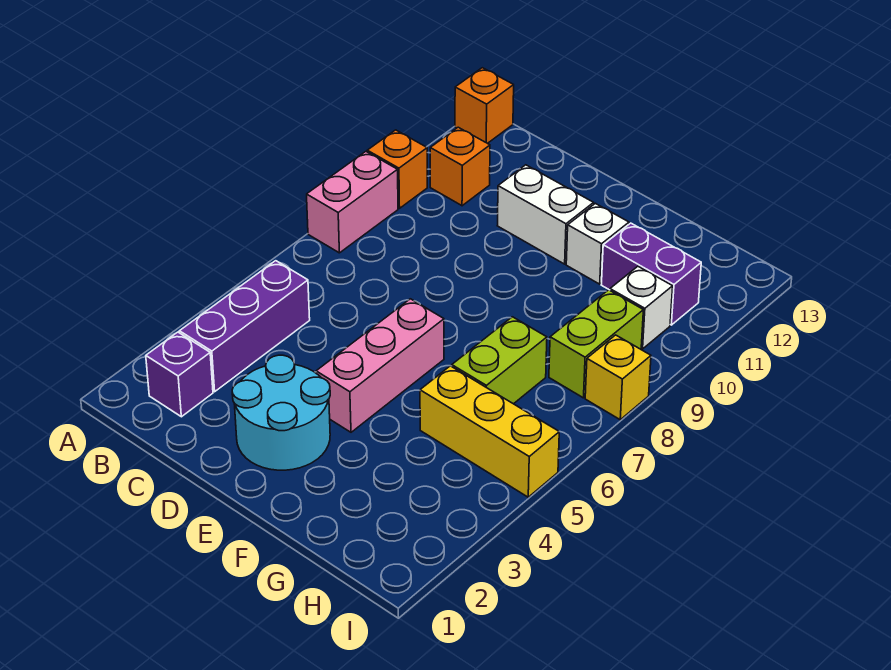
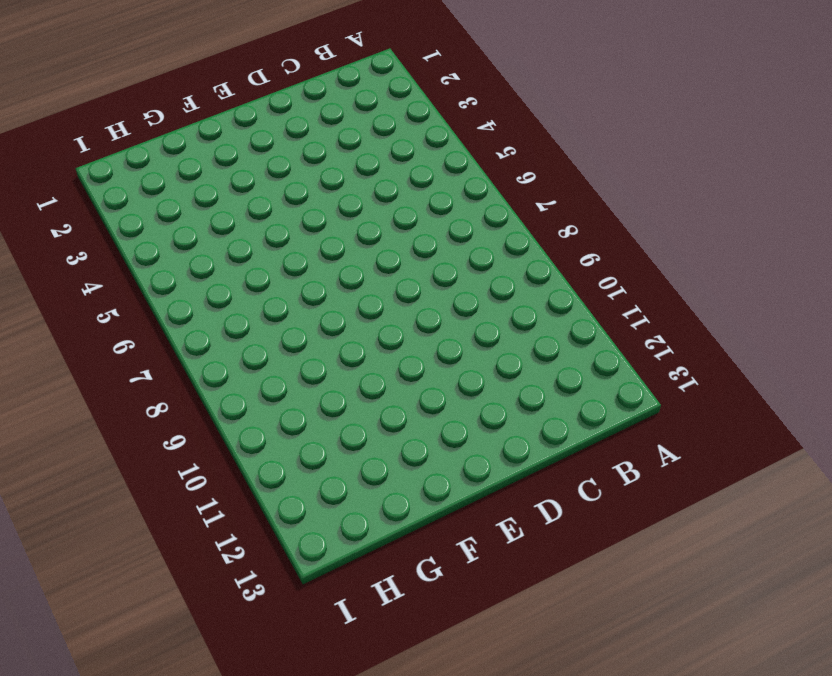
none -> pink brick A8:A9 level 1
none -> orange brick A10 level 1
none -> orange brick A13 level 1

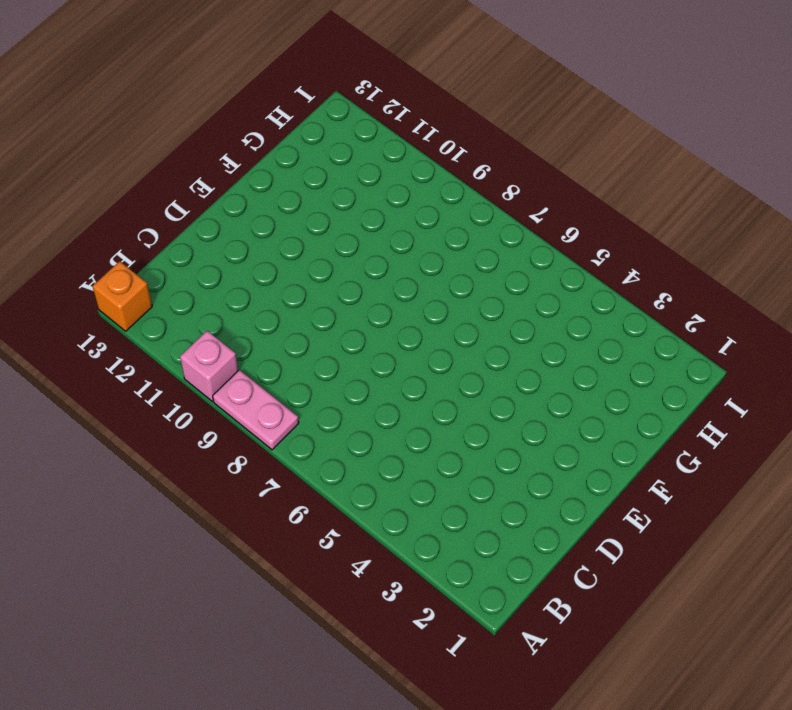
pink plate A8:A9 level 1 -> pink brick A8:A9 level 1
pink brick A10 level 1 -> orange brick A10 level 1
none -> purple brick B2 level 1
none -> purple brick B3:B5 level 1
none -> orange brick B11 level 1

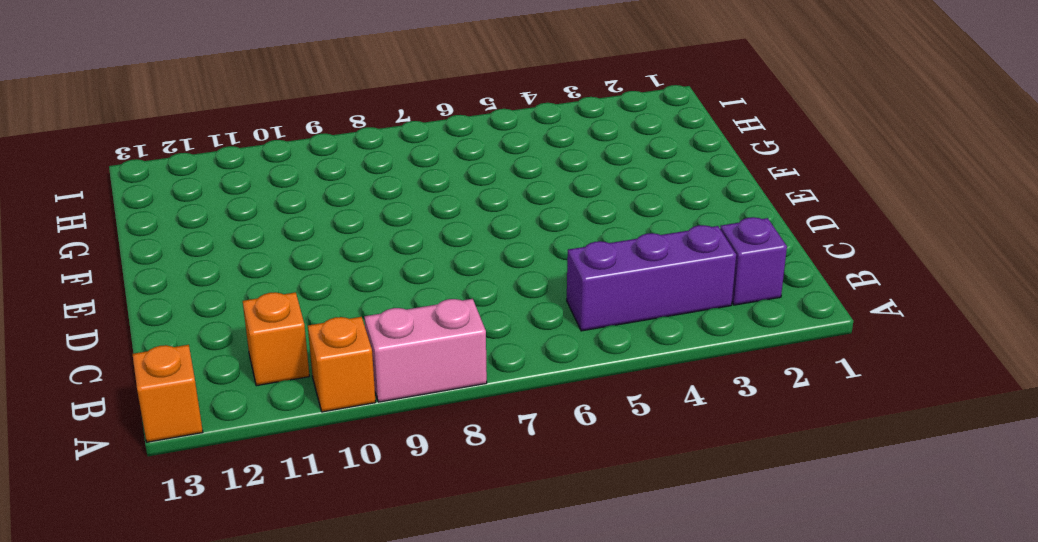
none -> cyan round brick D2:E3 level 1
none -> white brick D11:E11 level 1
none -> pink brick E4:E6 level 1

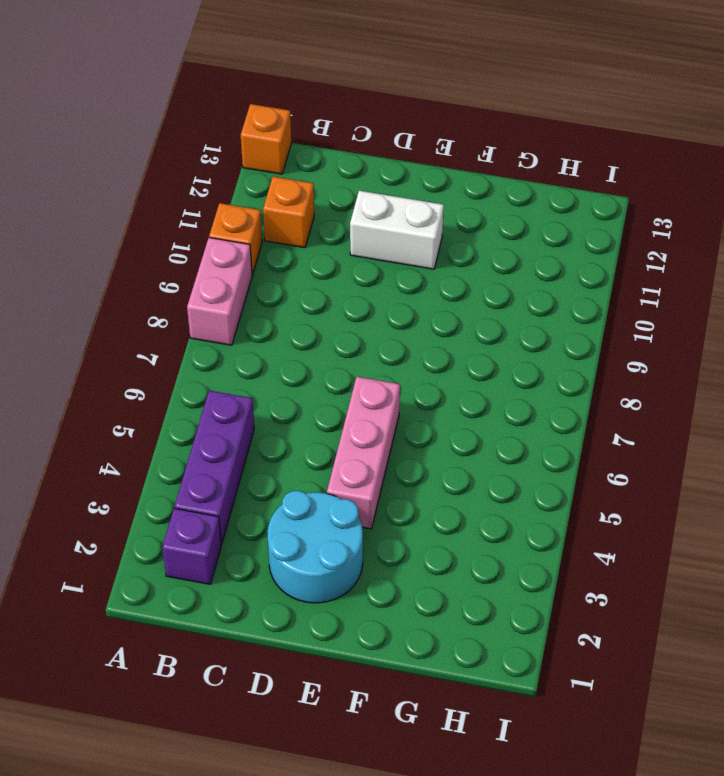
none -> white brick F11 level 1
none -> yellow brick G5:I5 level 1
none -> lime brick G6:G7 level 1

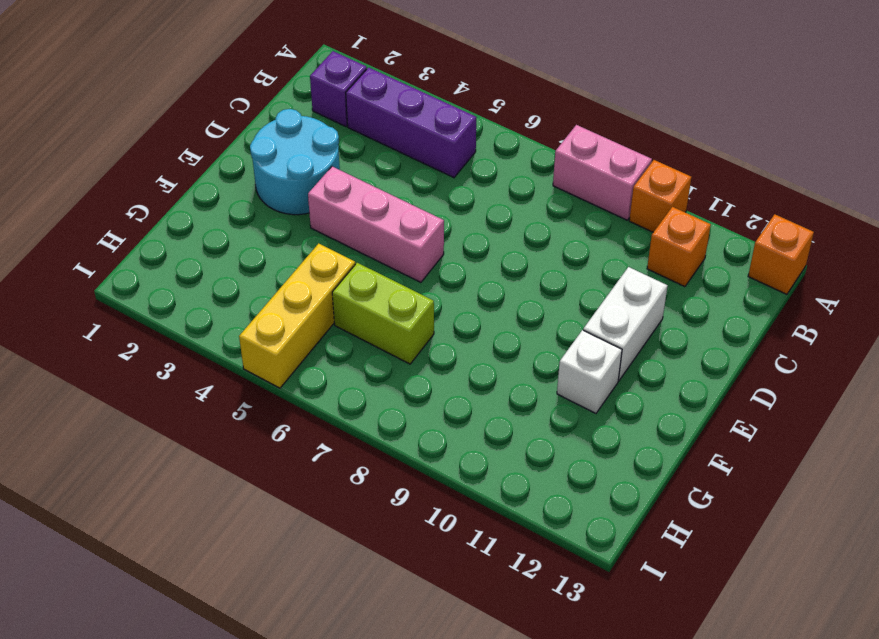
none -> purple brick G11:H11 level 1
none -> lime brick H8:H9 level 1
none -> white brick H10 level 1

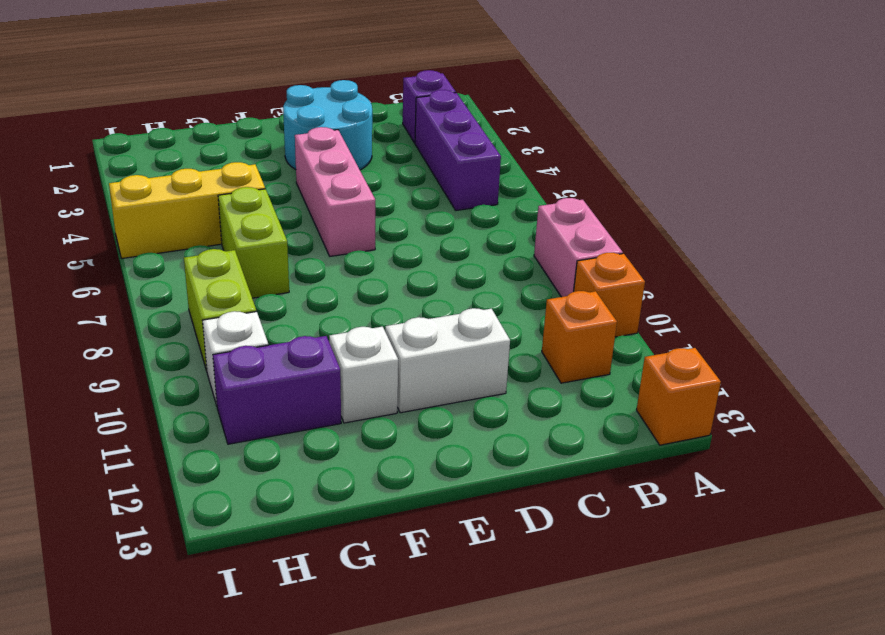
none -> yellow brick I8 level 1

